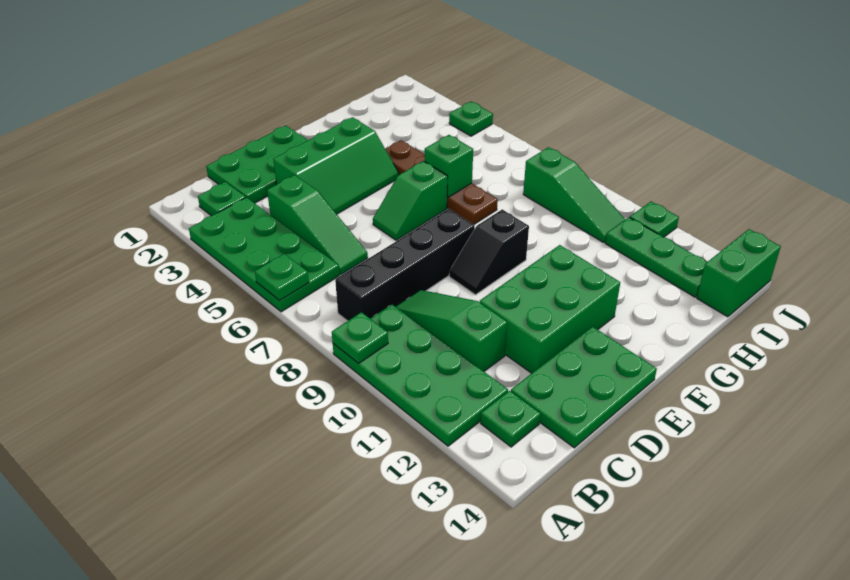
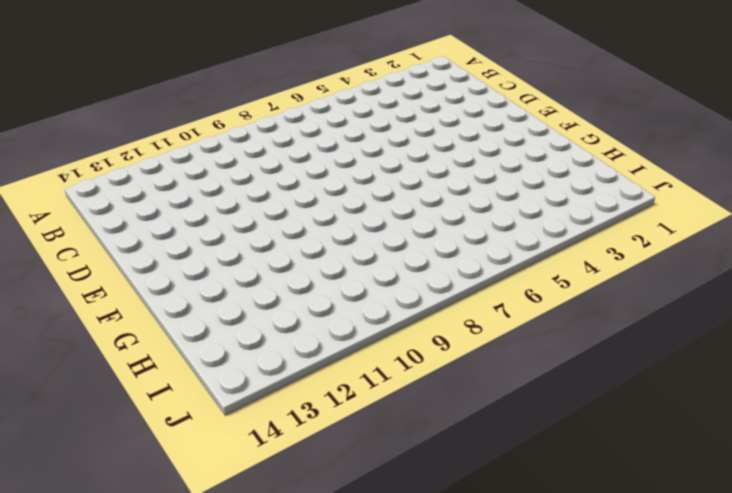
none -> green plate A3:B6 level 1
none -> green plate A9:B12 level 1
none -> green plate B2 level 1

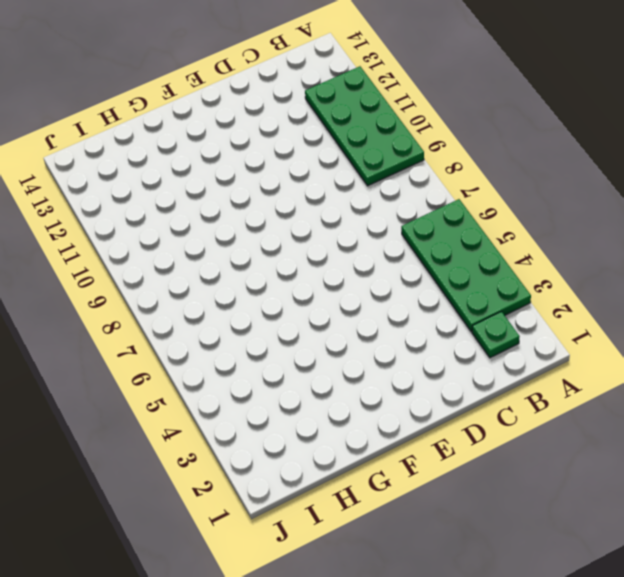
none -> black brick B8:E8 level 1
none -> green plate B13 level 1
none -> green plate C1:E2 level 1

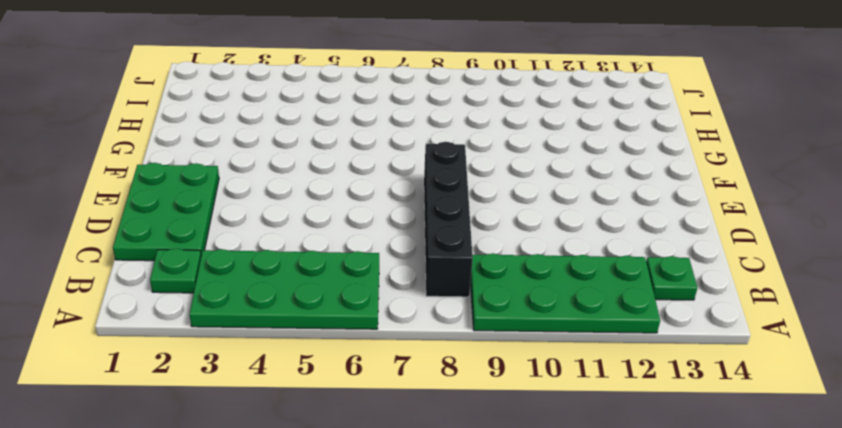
none -> green slope C4:C6 level 1 top 4
none -> green slope C9:C11 level 1 top 11
none -> green plate C13:E14 level 1

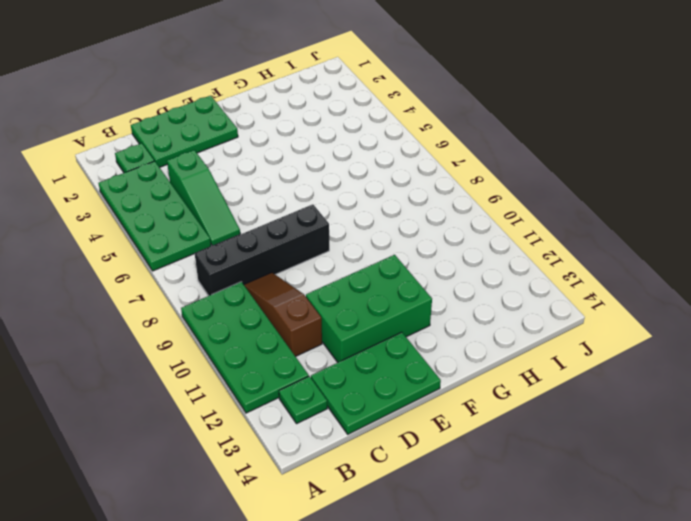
brown slope C9:C11 level 1 top 11 -> green slope C9:C11 level 1 top 11
none -> green slope D3:F4 level 1 top 3
none -> green slope E6:F6 level 1 top F
none -> black slope E9:F9 level 1 top F

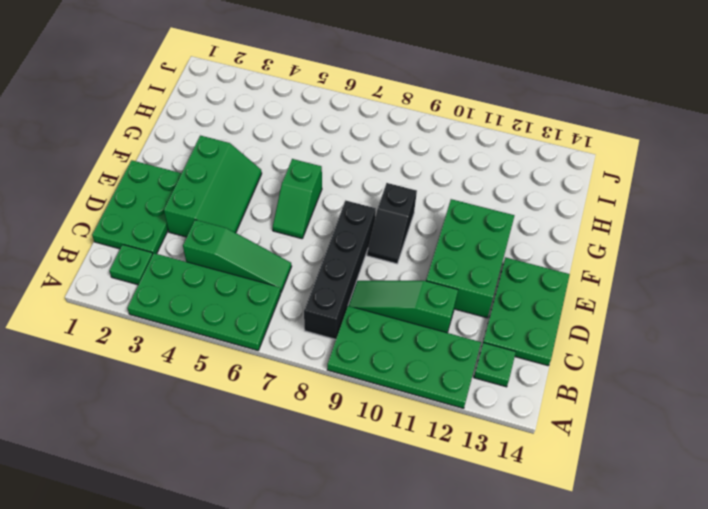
none -> brown plate G4:G7 level 1
none -> green slope I8:I10 level 1 top 8
none -> green plate I11:I13 level 1

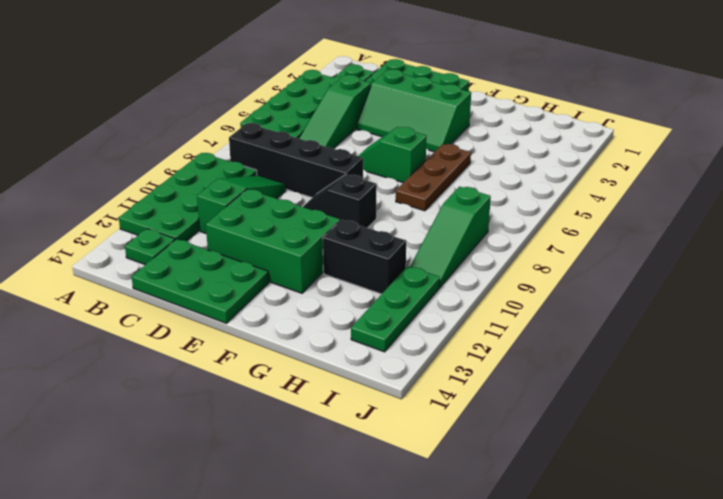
brown plate G5:G7 level 1 -> brown plate G4:G7 level 1
black brick G11:H11 level 1 -> none
none -> green brick I14:J14 level 1
none -> green plate J4 level 1
none -> green plate J11 level 1

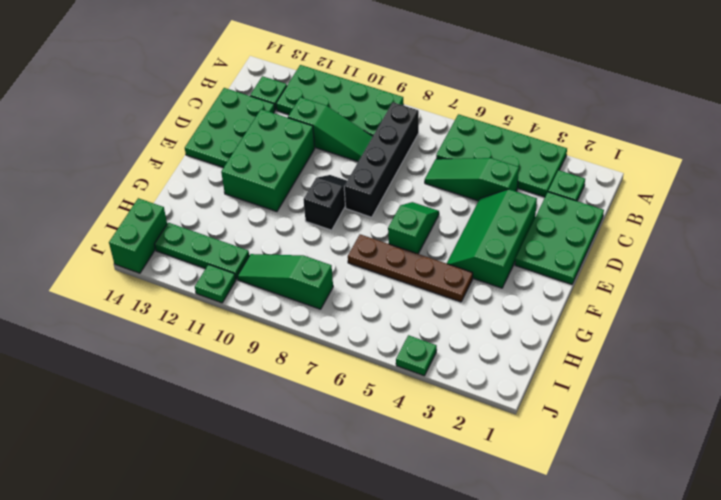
none -> green plate A6 level 2
none -> green plate A9 level 2
none -> green brick G6 level 2

